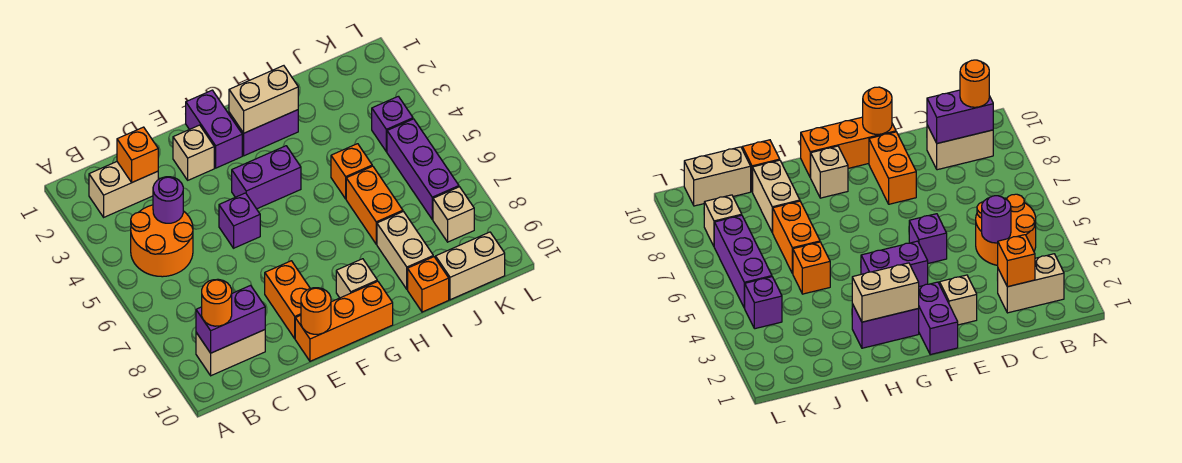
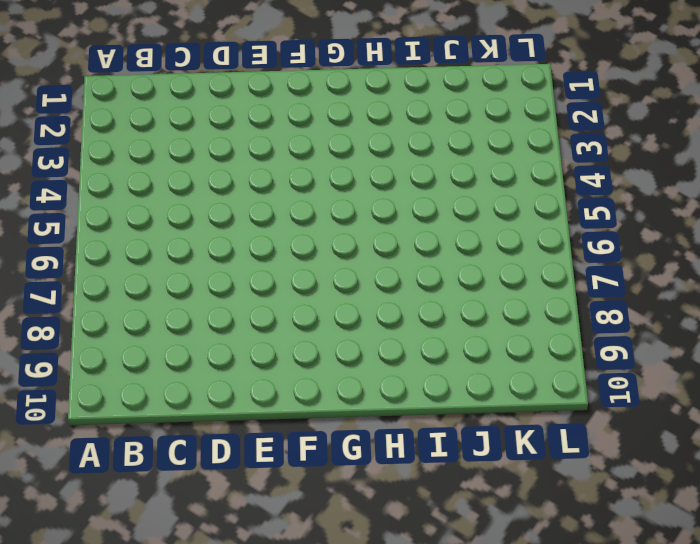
none -> tan brick B2:C2 level 1
none -> orange round brick B4:C5 level 1
none -> tan brick B9:C9 level 1

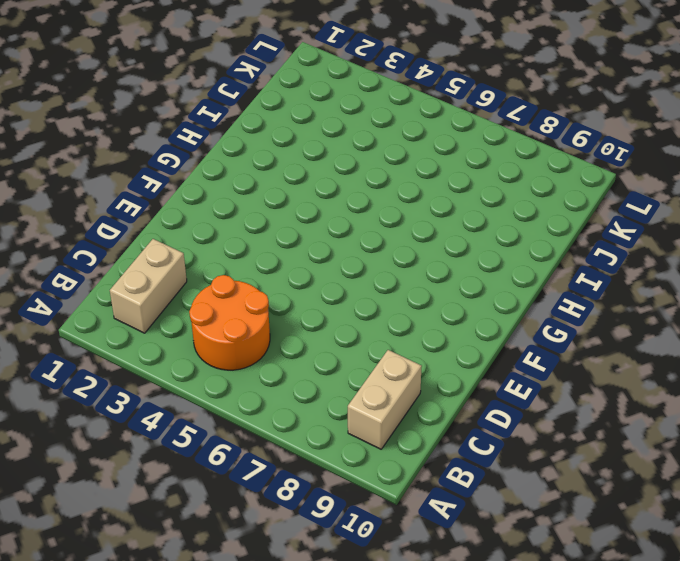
none -> tan brick E2 level 1
none -> purple brick E5 level 1
none -> orange brick E8:E9 level 1

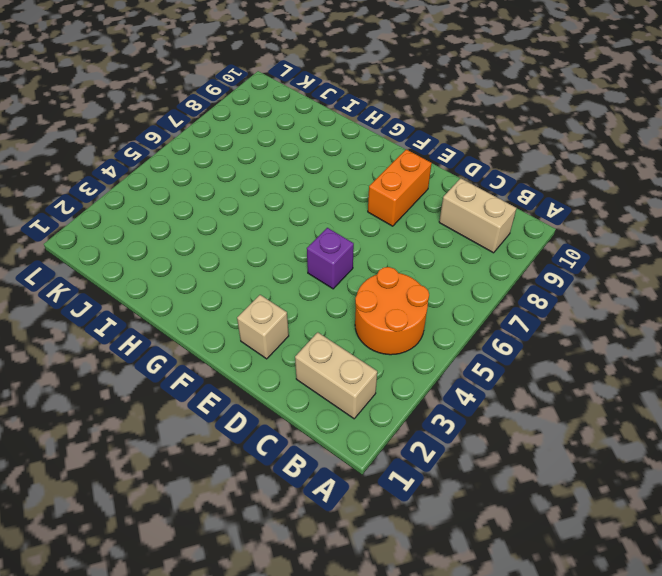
none -> orange brick E10:G10 level 1
none -> purple brick F1:F2 level 1
none -> purple brick F4:G4 level 1

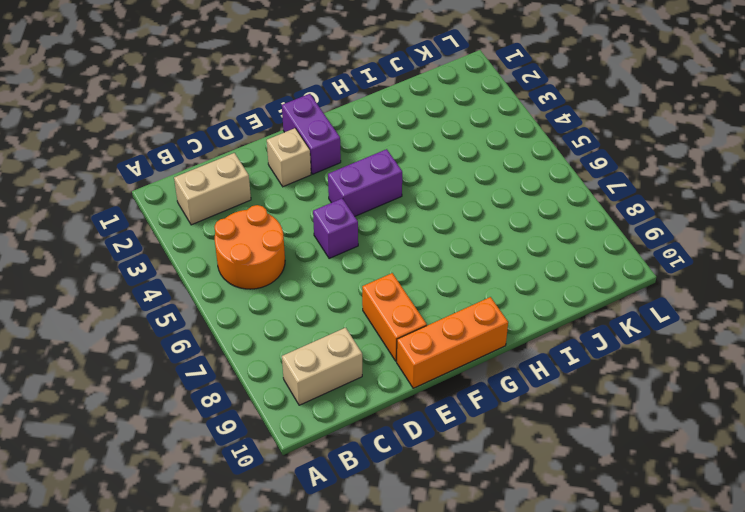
none -> purple brick G2:H2 level 1
none -> tan brick G9 level 1
none -> orange brick I5 level 1

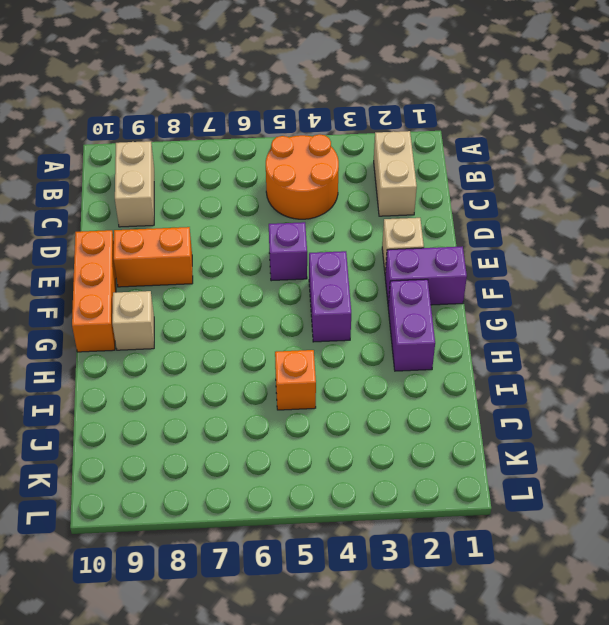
none -> orange brick I6:I7 level 1
none -> tan brick I8:I9 level 1
none -> orange brick I10 level 1

